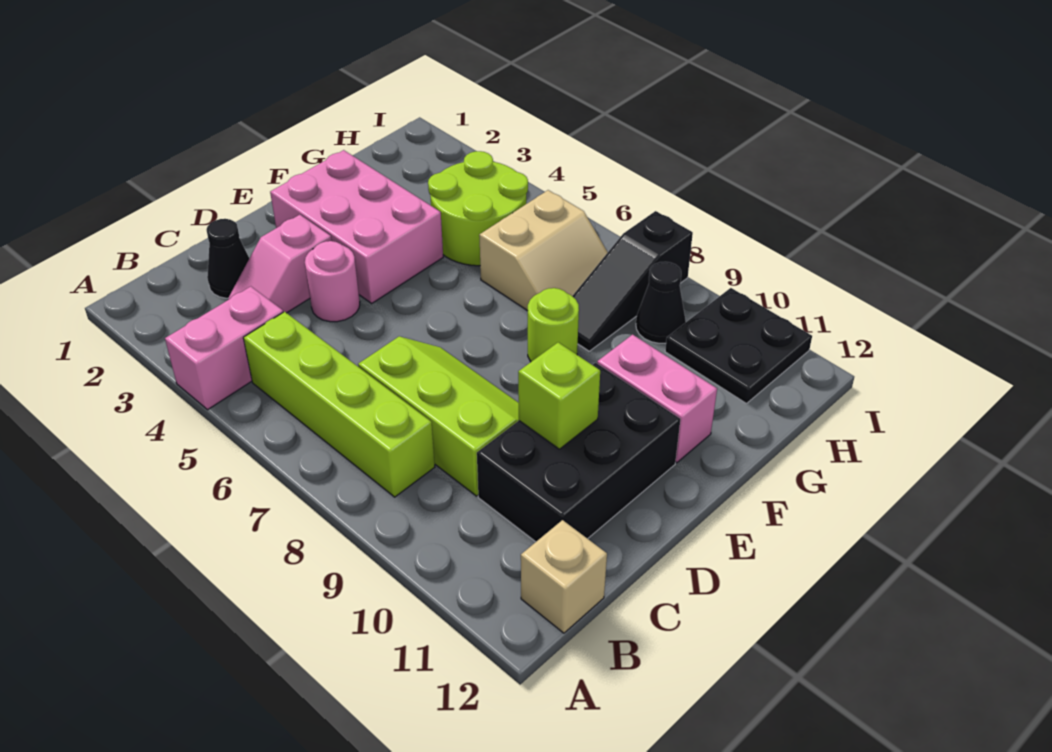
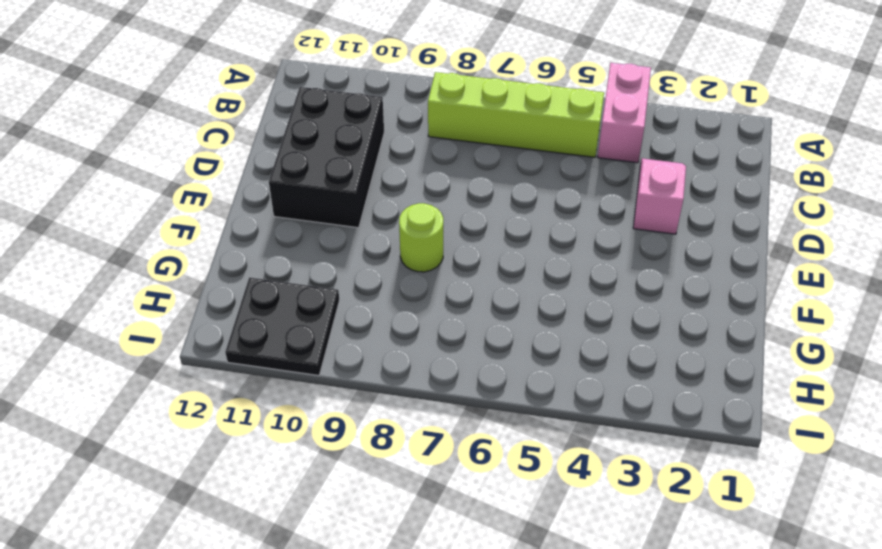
none -> tan brick B12 level 1
none -> black cone C2 level 1
none -> lime slope C7:D9 level 1 top C

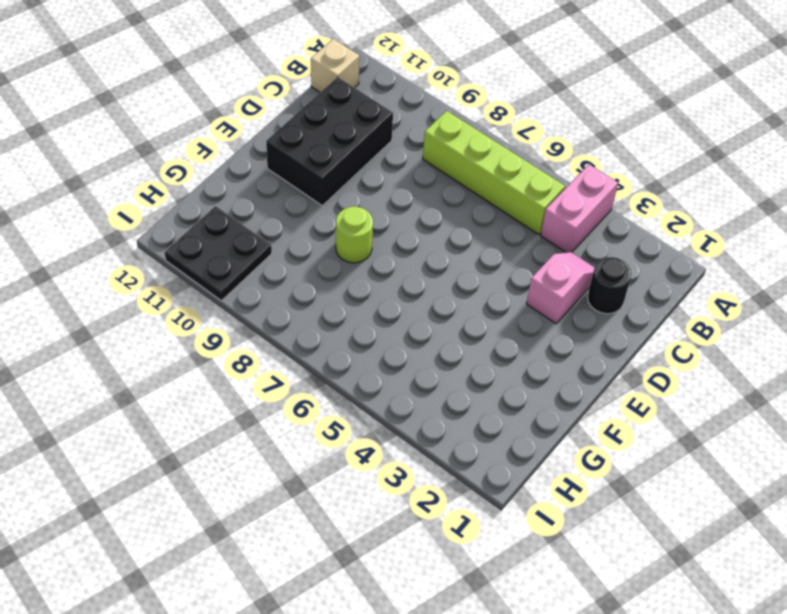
black round brick C2 level 1 -> black cone C2 level 1
none -> lime slope C7:D9 level 1 top C
none -> pink round brick D4 level 1
none -> pink brick E2:F4 level 1

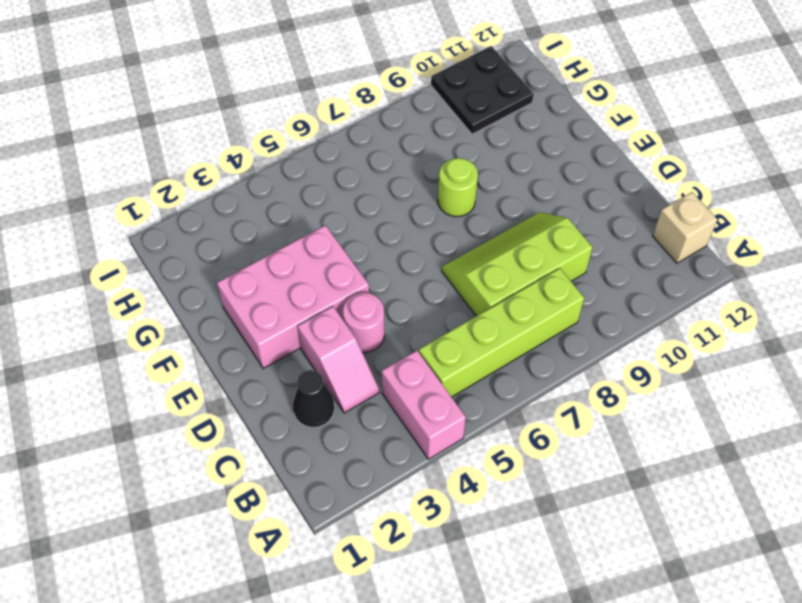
none -> black brick C10:E11 level 1
none -> pink brick F10:F11 level 1
none -> lime round brick G4:H5 level 1

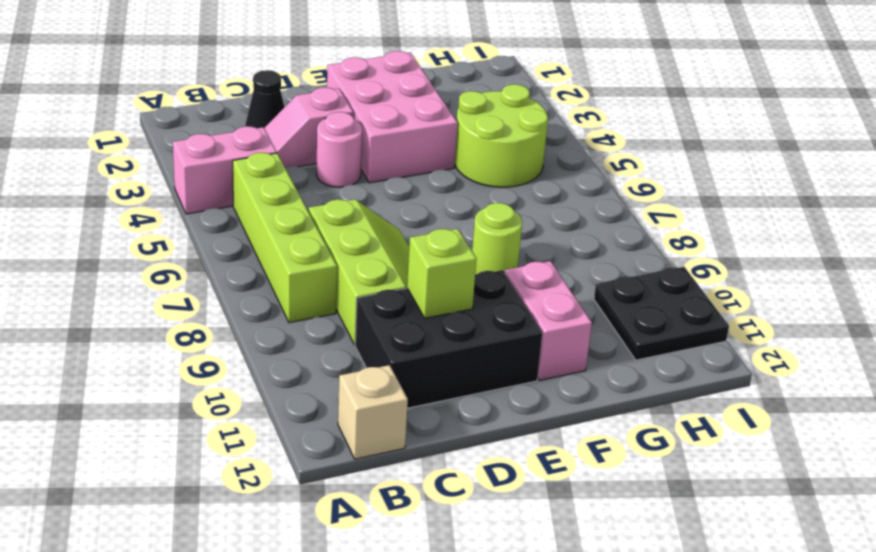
none -> tan slope G6:H7 level 1 top 6
none -> black slope G8:I8 level 1 top I
none -> black cone H9 level 1

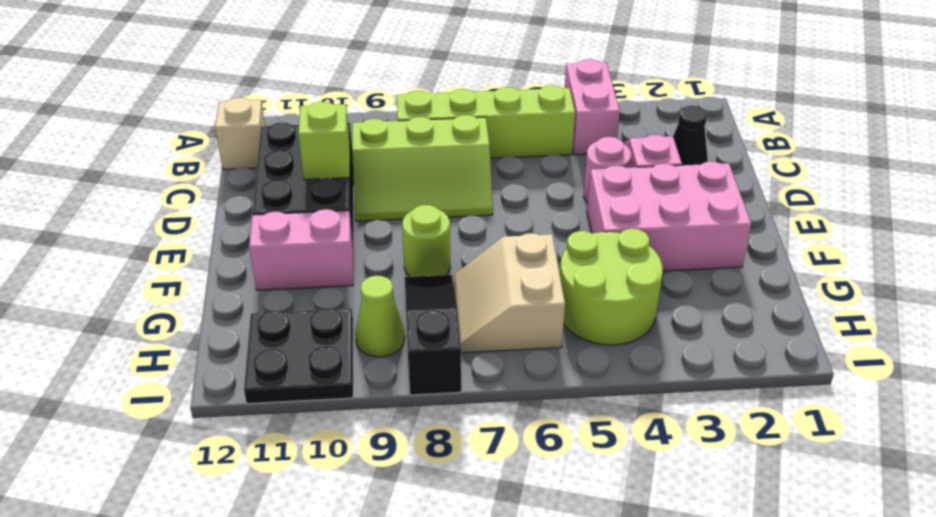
lime cone H9 level 1 -> black cone H9 level 1

